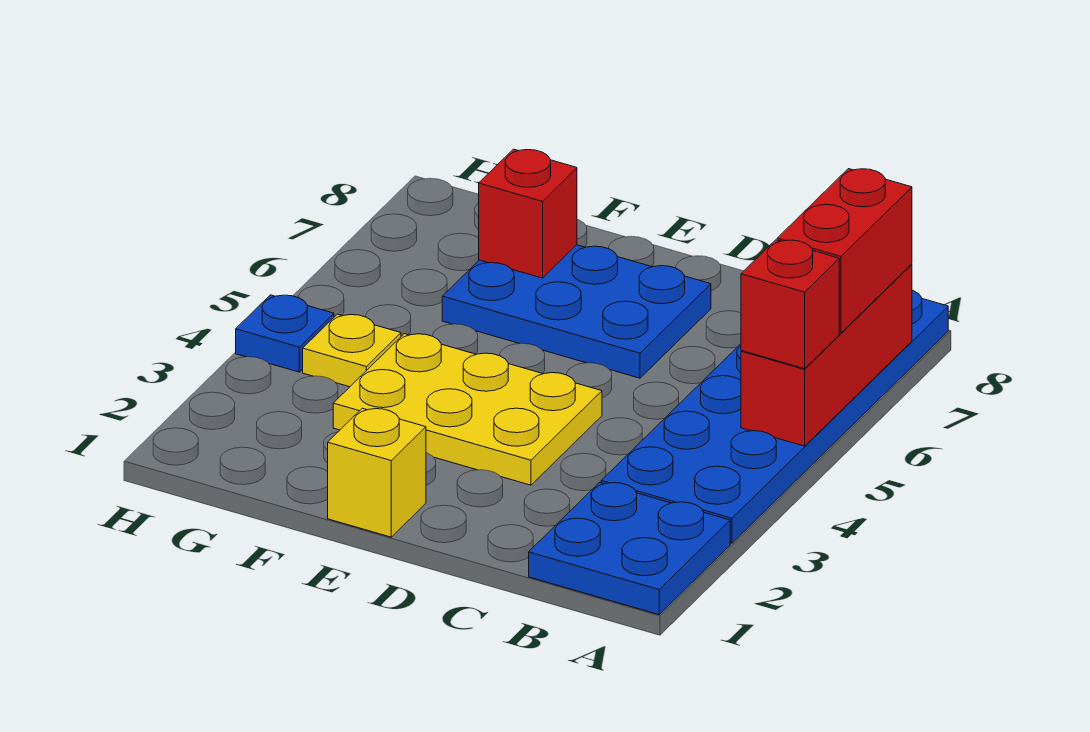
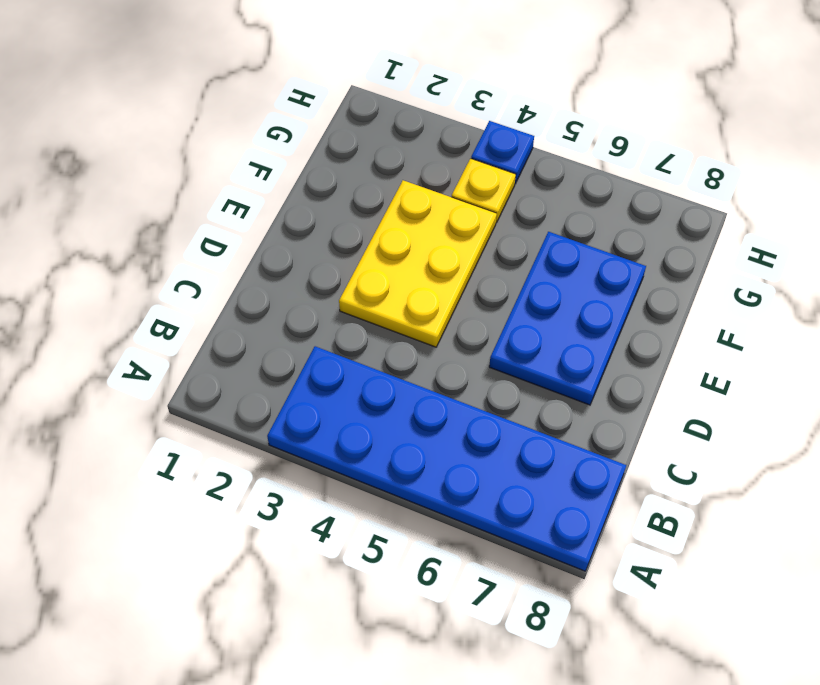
none -> blue plate A1:B2 level 1
none -> yellow brick E1 level 1

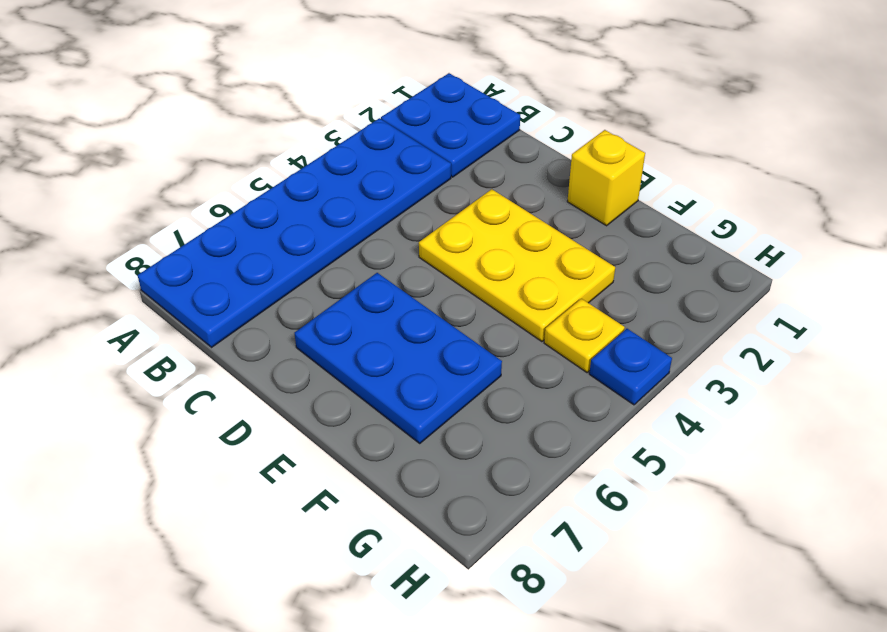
none -> red brick A5:A7 level 2
none -> red brick F7 level 2

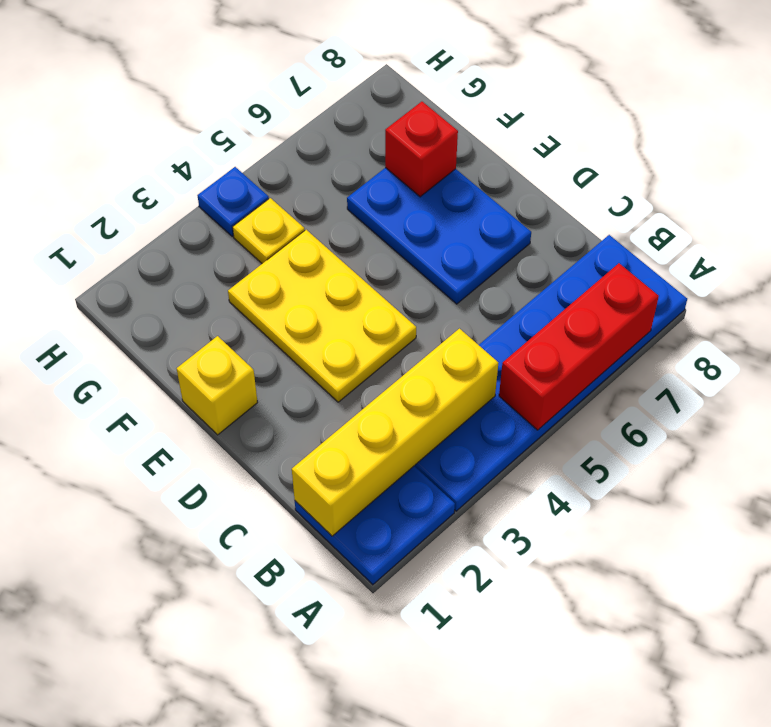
yellow brick B1:B4 level 2 -> none
none -> red brick A5 level 3
none -> red brick A6:A7 level 3

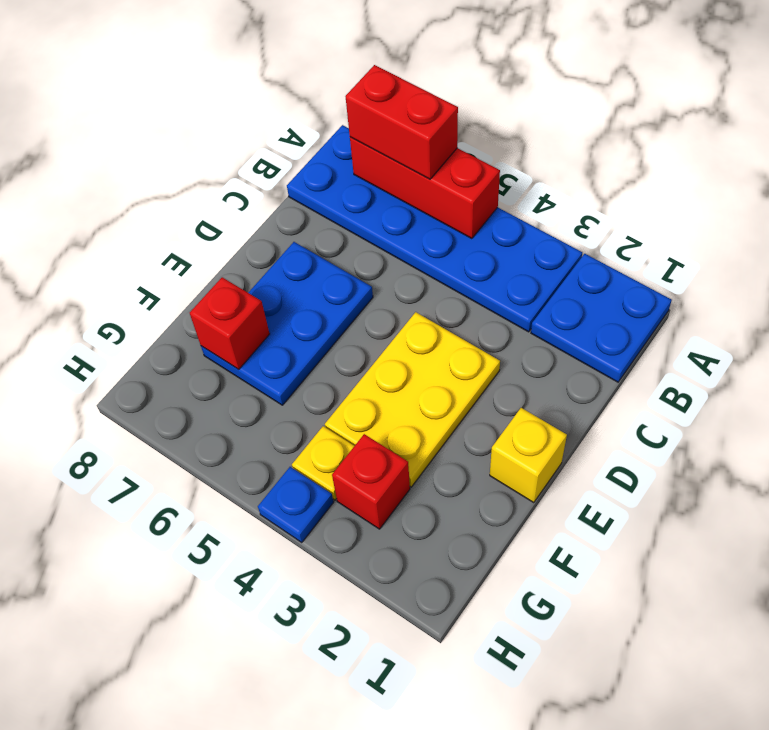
red brick G3 level 1 -> red brick A5 level 3

